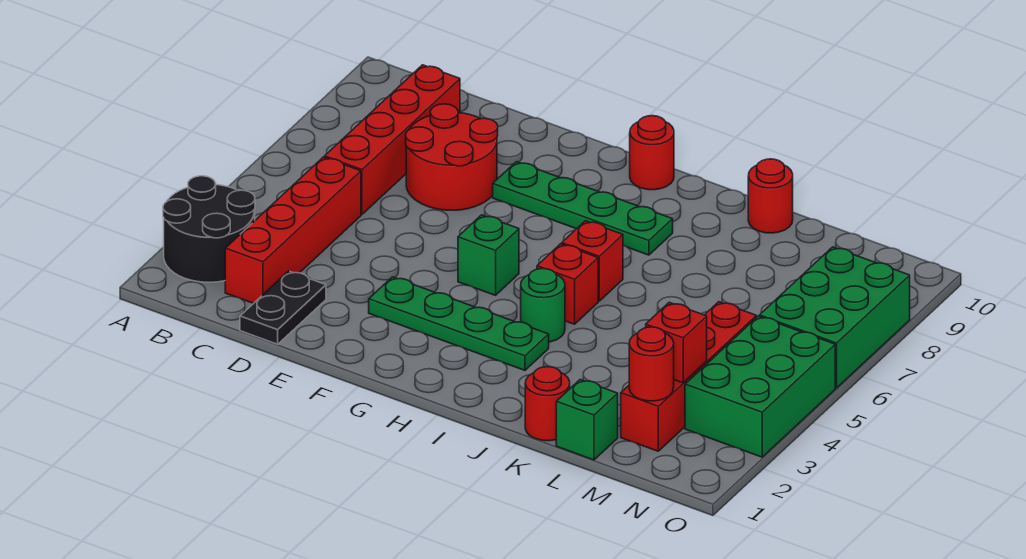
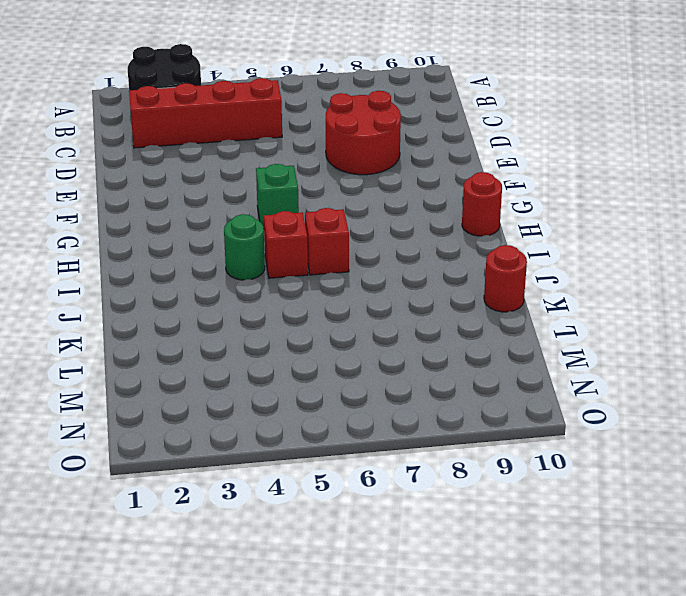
none -> red brick C6:C9 level 1
none -> black plate D1:D2 level 1
none -> green plate F3:I3 level 1

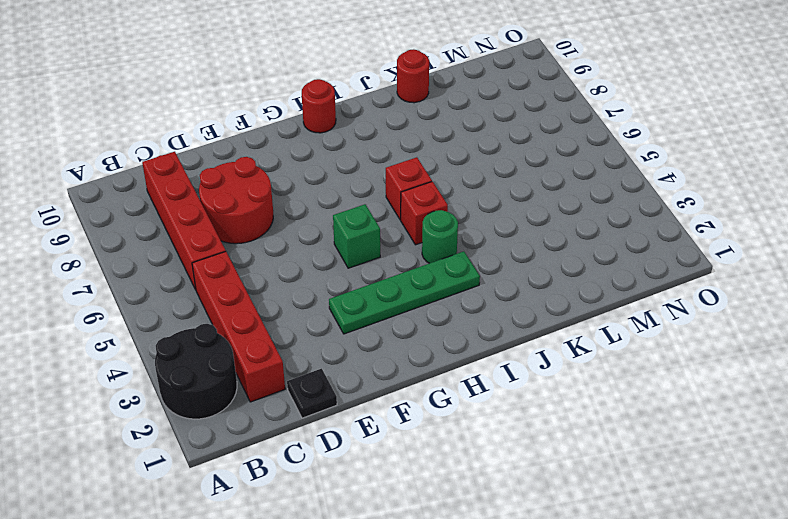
black plate D1 level 1 -> black plate D1:D2 level 1
none -> green plate F8:I8 level 1
none -> red round brick K1 level 1
none -> green brick L1 level 1

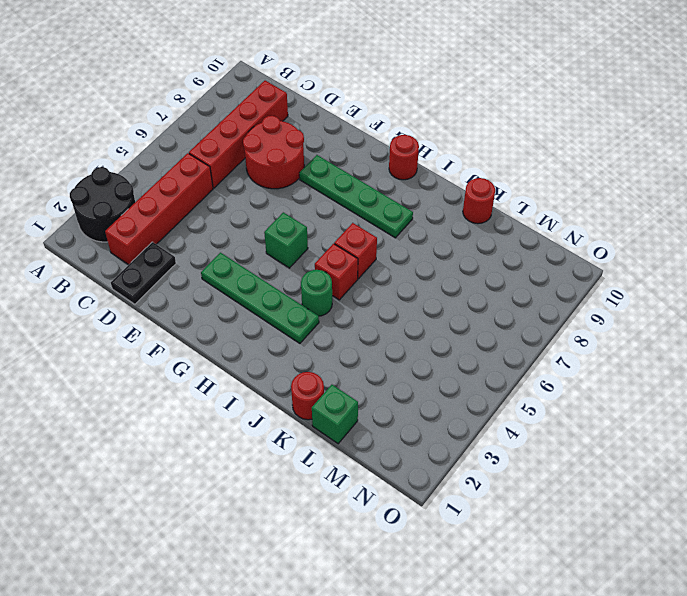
none -> red brick M2:M5 level 1
none -> green brick N3:O5 level 1
none -> green brick N6:O8 level 1

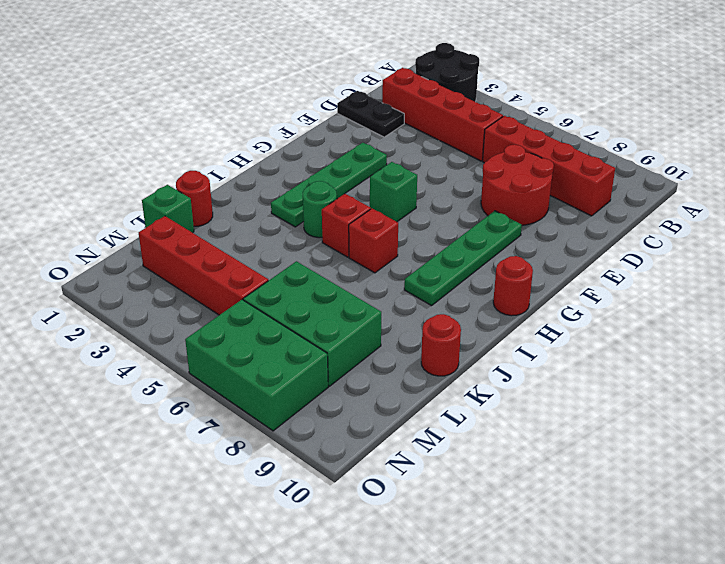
green brick L6:M8 level 1 -> green brick N3:O5 level 1
none -> red round brick M2 level 2
none -> red brick M3 level 2

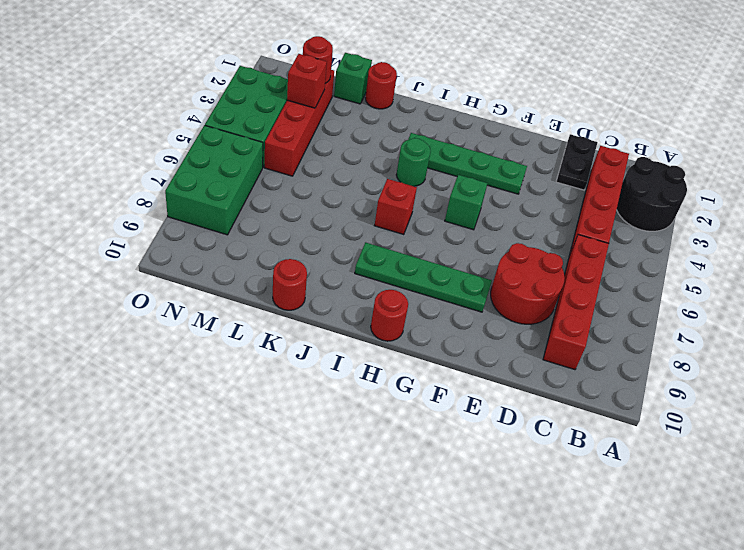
none -> red brick I5 level 1

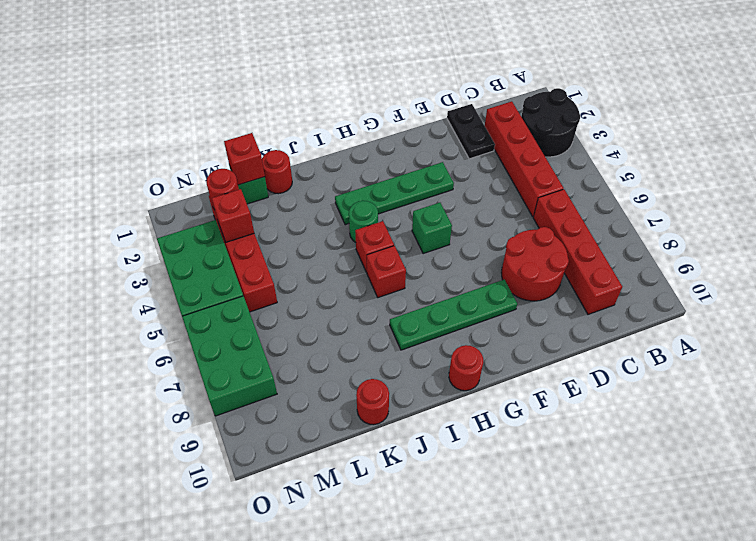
red brick L1 level 2 -> none

